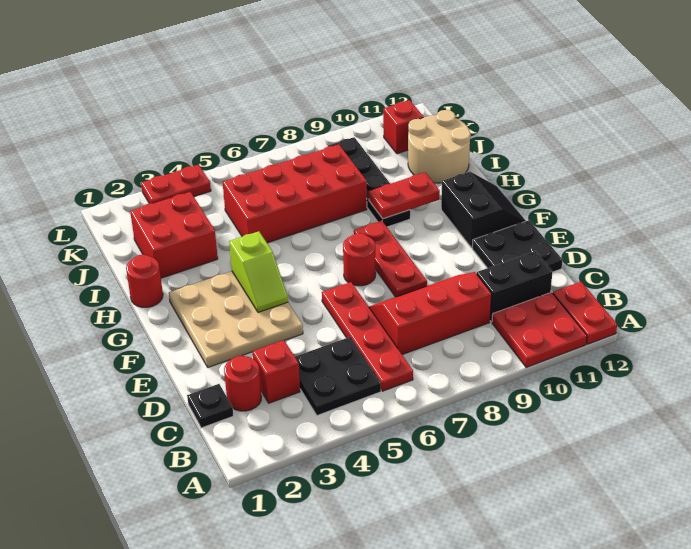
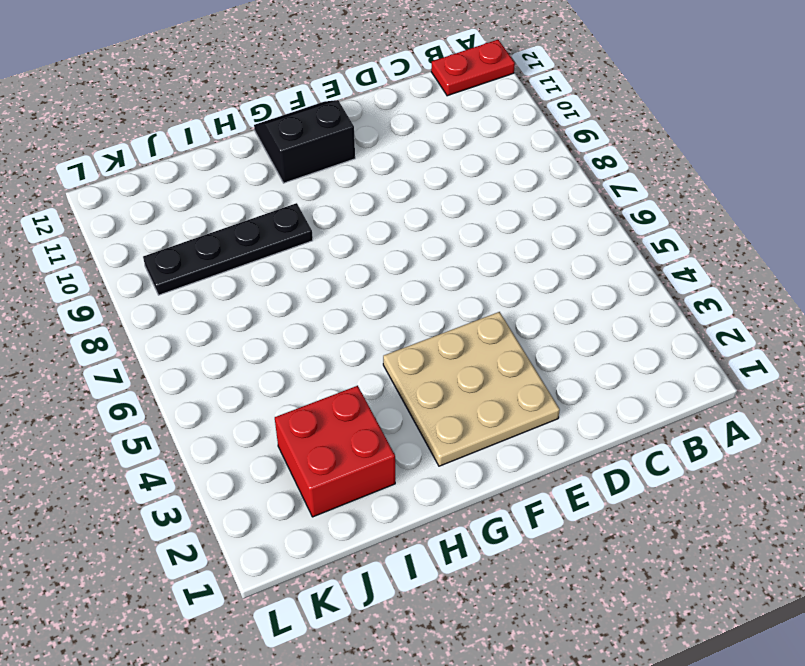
none -> red plate A10:B11 level 1
none -> black plate B4:C5 level 1
none -> red plate B6:E6 level 1

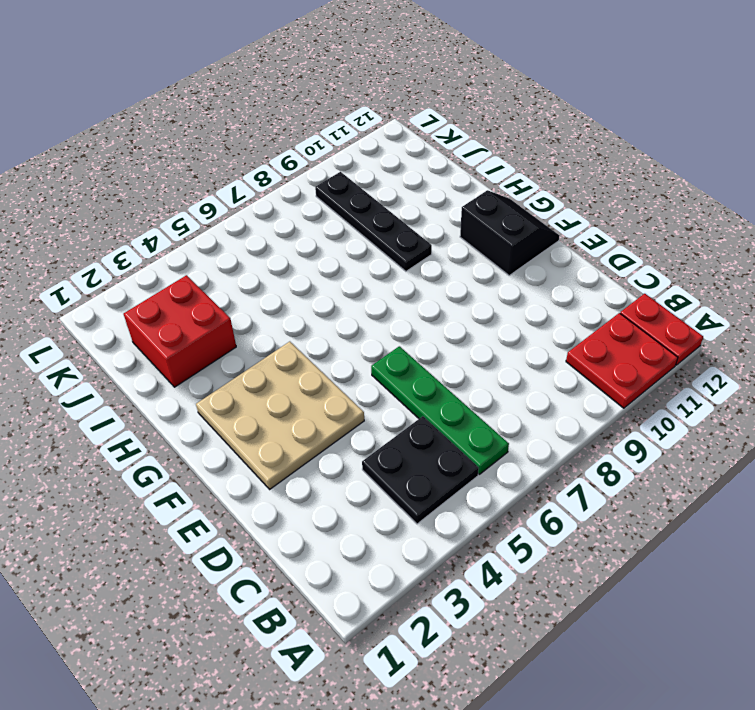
green plate B6:E6 level 1 -> red plate B6:E6 level 1
none -> black plate C1 level 1
none -> red round brick C2 level 1
none -> red brick C3 level 1

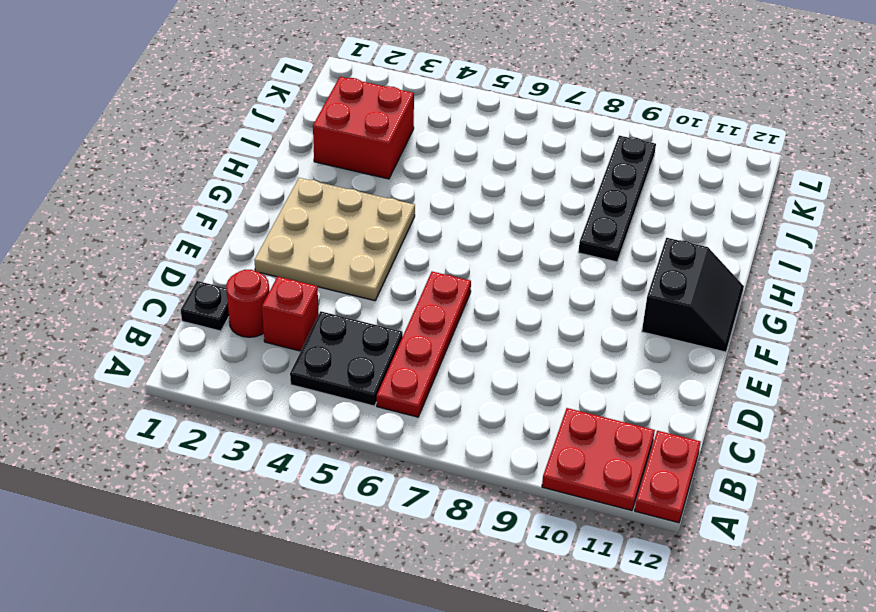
none -> red slope C7:D9 level 1 top C
none -> black brick C10:C11 level 1
none -> black plate D11:E12 level 1

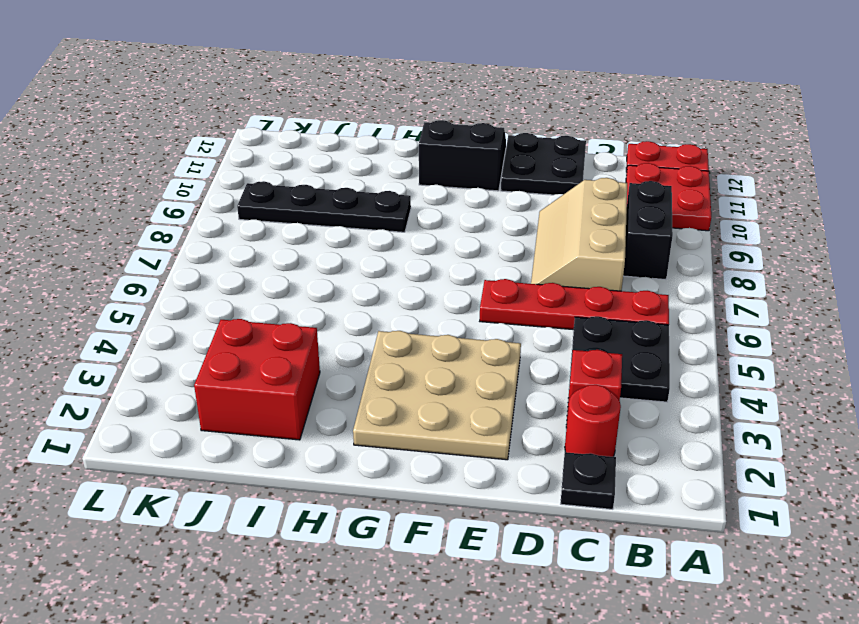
black brick B8:B9 level 1 -> black brick C10:C11 level 1
tan slope C7:D9 level 1 top C -> red slope C7:D9 level 1 top C
none -> red plate E8:G8 level 1
none -> red round brick F7 level 1
none -> red round brick H1 level 1

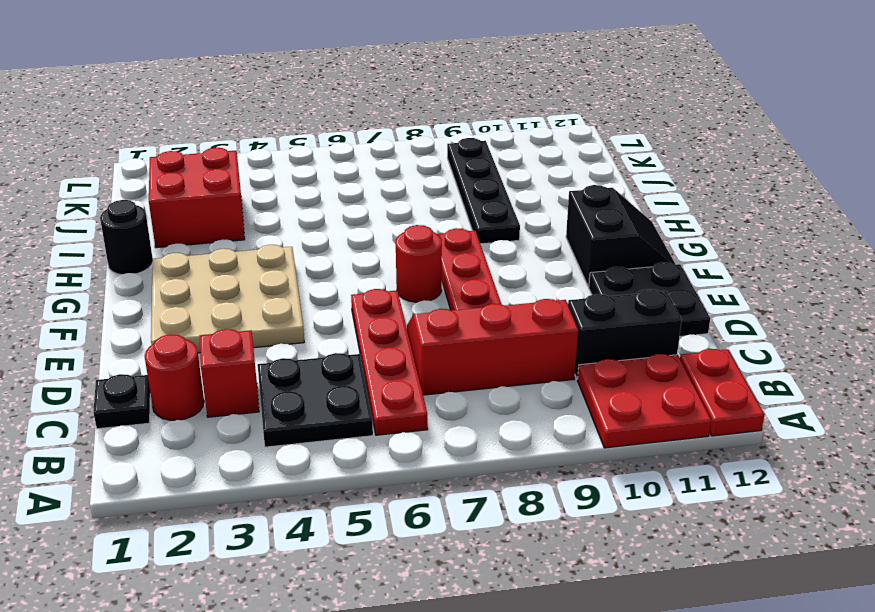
black round brick H1 level 1 -> red round brick H1 level 1
none -> red brick I5:J8 level 1
none -> tan round brick I11:J12 level 1
none -> red brick K11 level 1

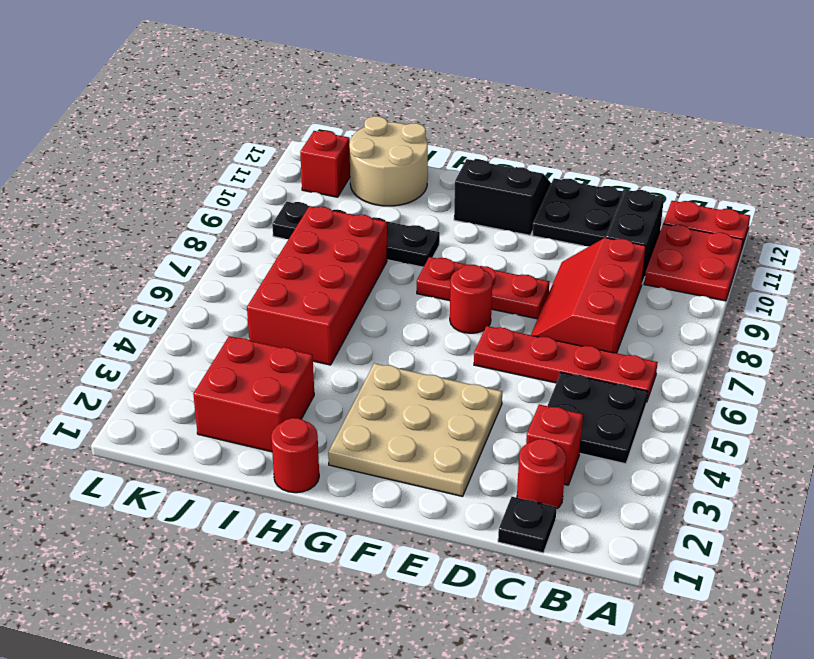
none -> red plate L3:L4 level 1
none -> lime slope F4:G4 level 2 top G
none -> red plate H9:H10 level 2

